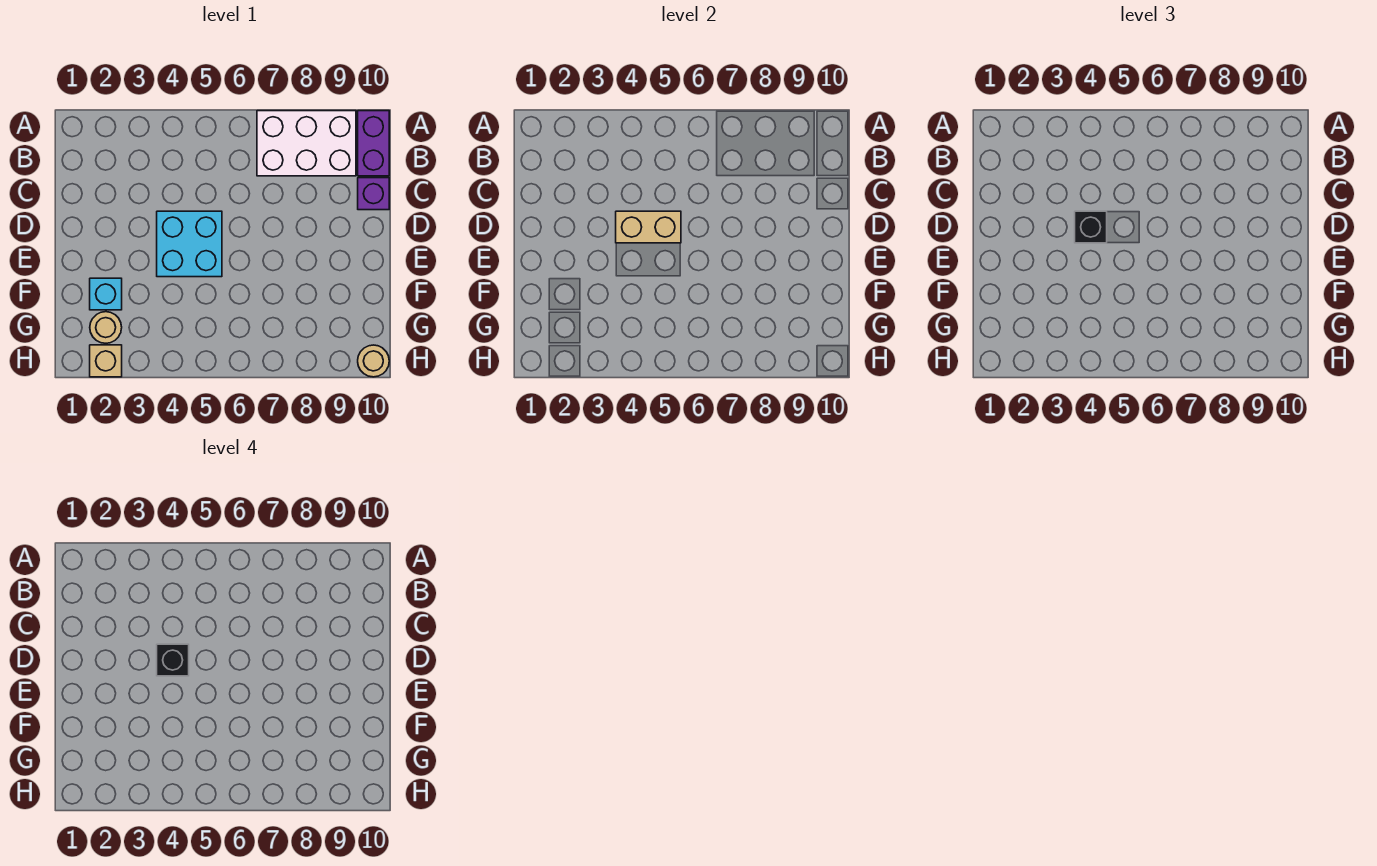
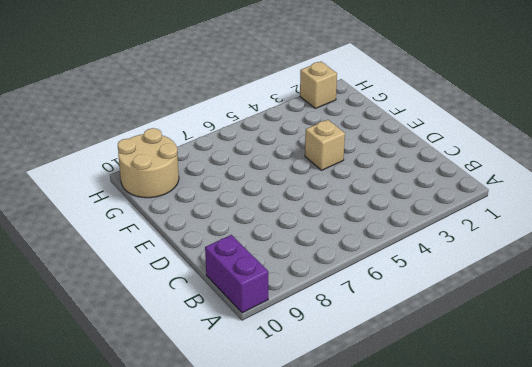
tan brick E4 level 1 -> cyan brick D4:E5 level 1
tan round brick G9:H10 level 1 -> tan round brick H10 level 1
none -> white brick A7:B9 level 1
none -> purple brick C10 level 1

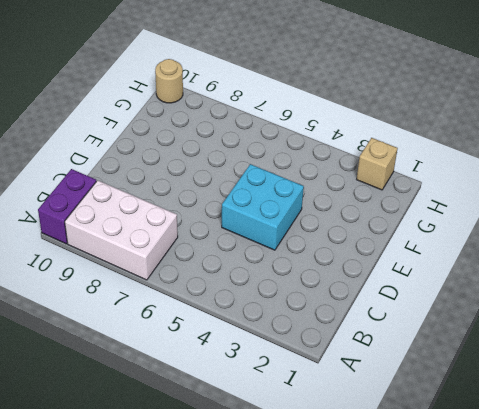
none -> purple brick C10 level 1
none -> cyan brick F2 level 1

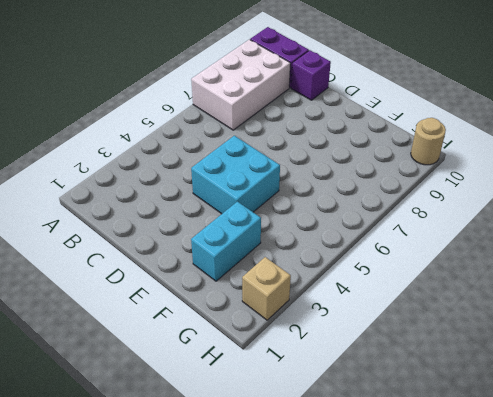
cyan brick F2:F3 level 1 -> cyan brick F2 level 1
none -> tan round brick G2 level 1
none -> tan brick D4:D5 level 2

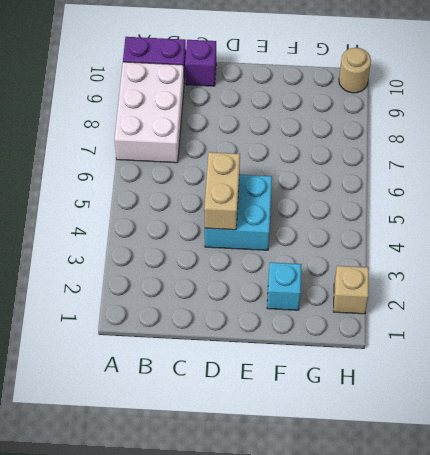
none -> tan round brick G2 level 1
none -> black brick D4 level 3

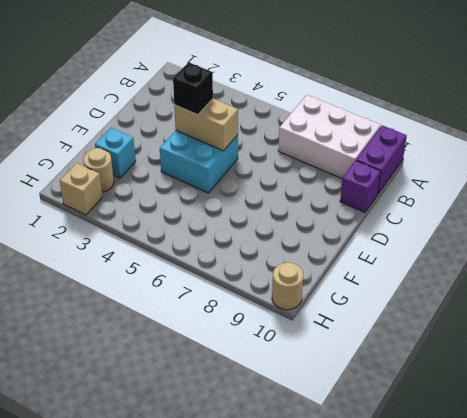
none -> black brick D4 level 4

